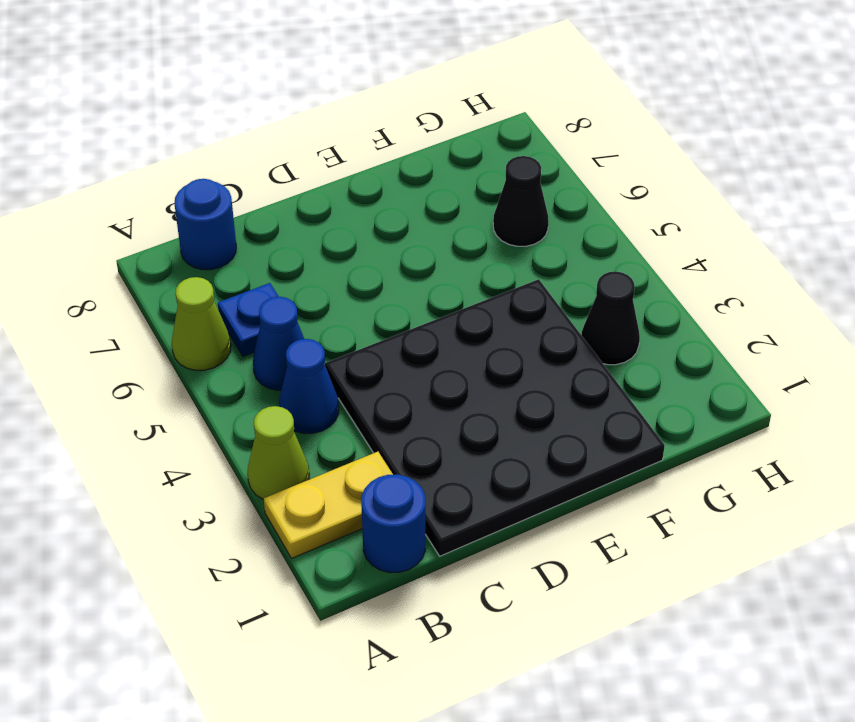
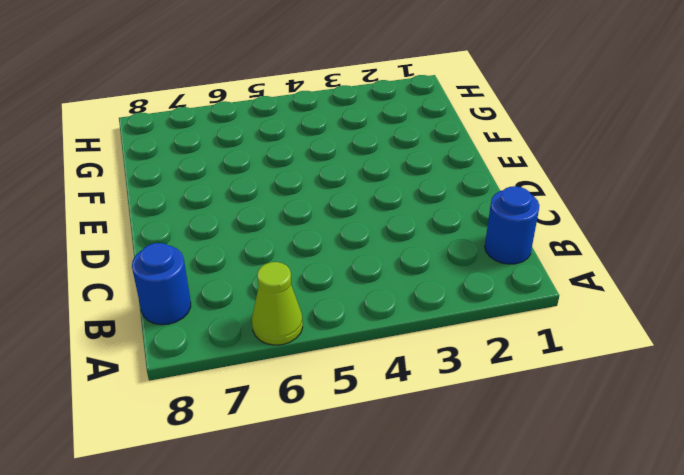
none -> yellow plate A2:B2 level 1
none -> lime cone A3 level 1

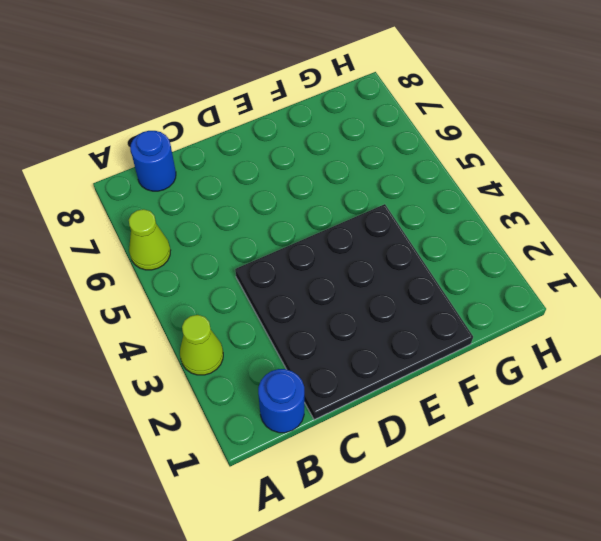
none -> yellow plate A2:B2 level 1
none -> blue cone B4 level 1

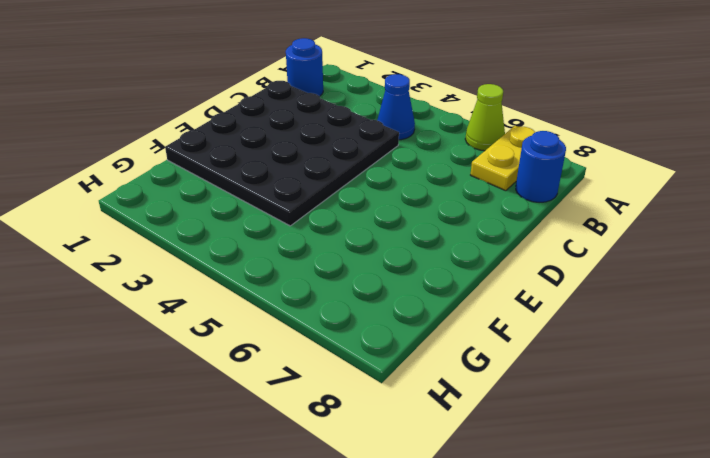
yellow plate A7:B7 level 1 -> yellow plate A2:B2 level 1
none -> lime cone A3 level 1
none -> blue cone B5 level 1

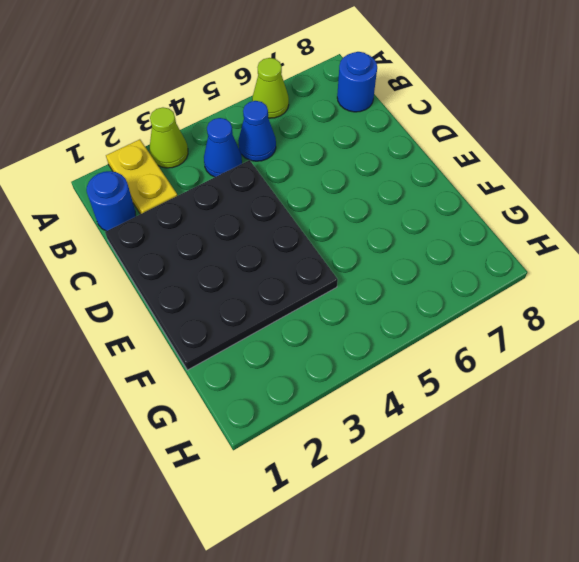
none -> blue plate B6 level 1
none -> black cone G3 level 1

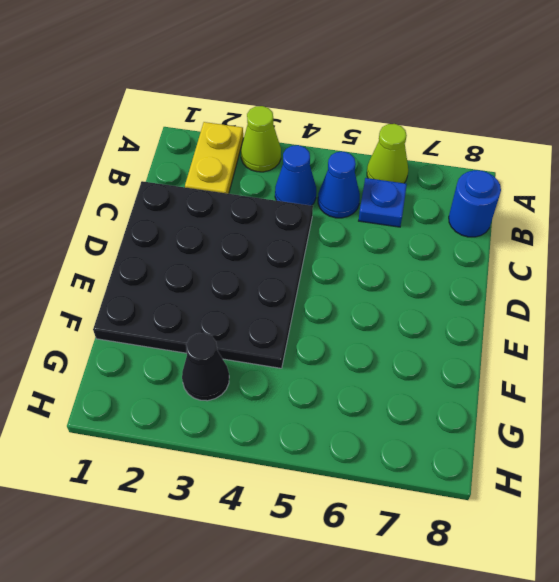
none -> blue round brick B1 level 1
none -> black cone G6 level 1

